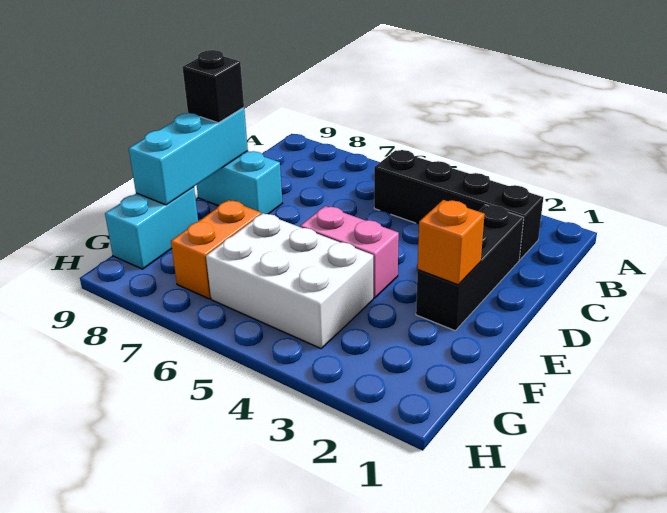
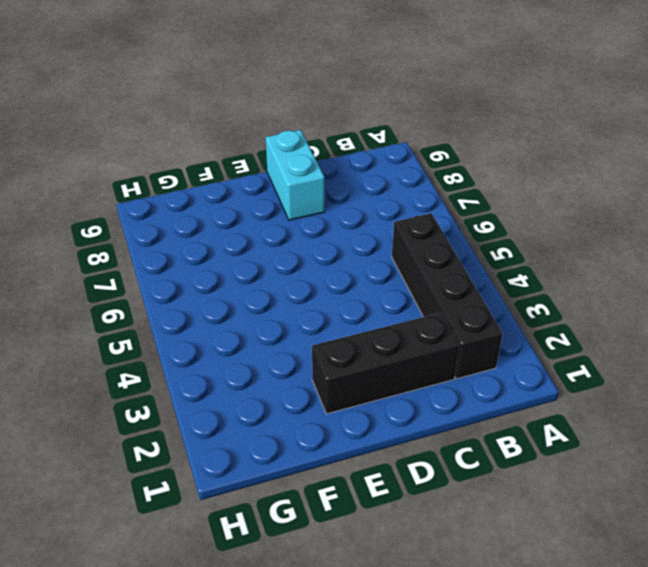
none -> pink brick E4:E5 level 1
none -> white brick F4:G6 level 1

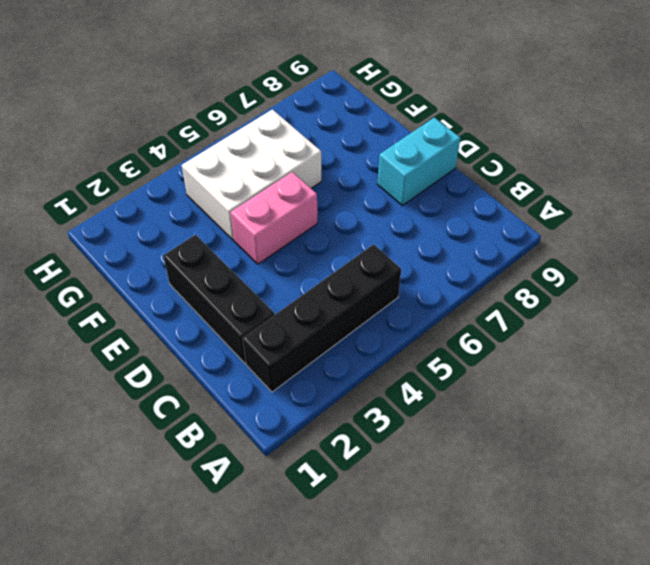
none -> orange brick F7:G7 level 1
none -> cyan brick F9:G9 level 1

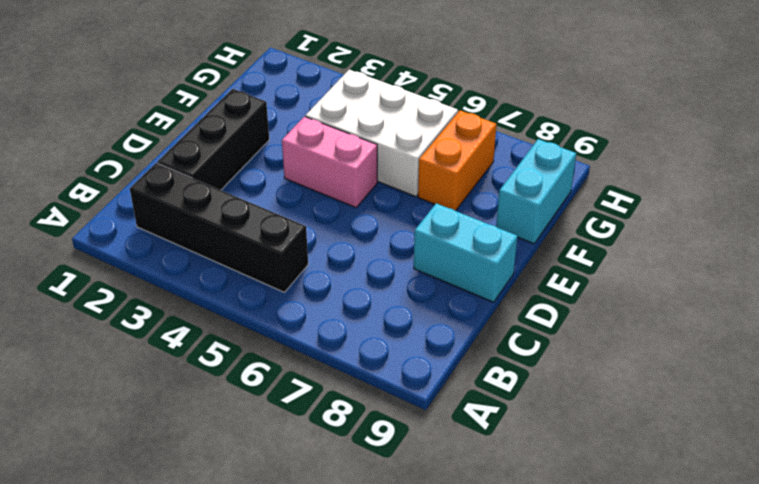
none -> cyan brick D9:F9 level 2
none -> orange brick E2 level 2

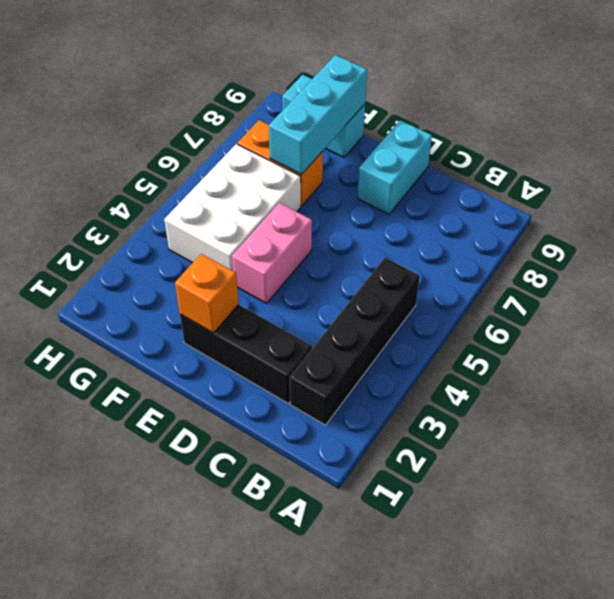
cyan brick F7:F9 level 2 -> cyan brick D9:F9 level 2
none -> black brick D9 level 3

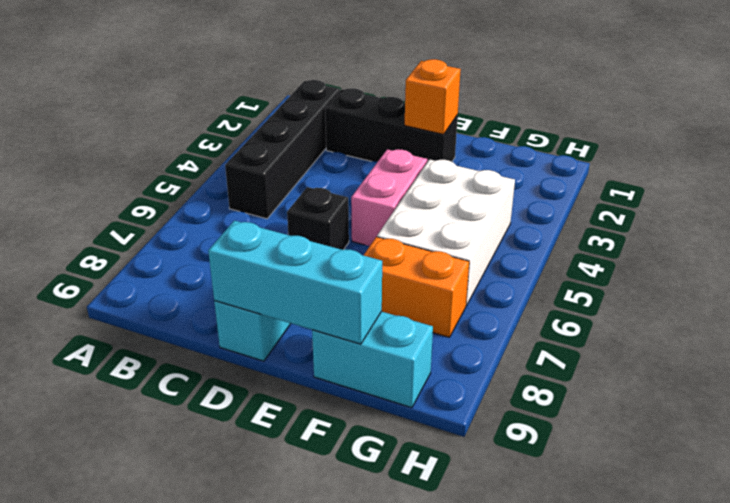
black brick D6 level 1 -> black brick D9 level 3

